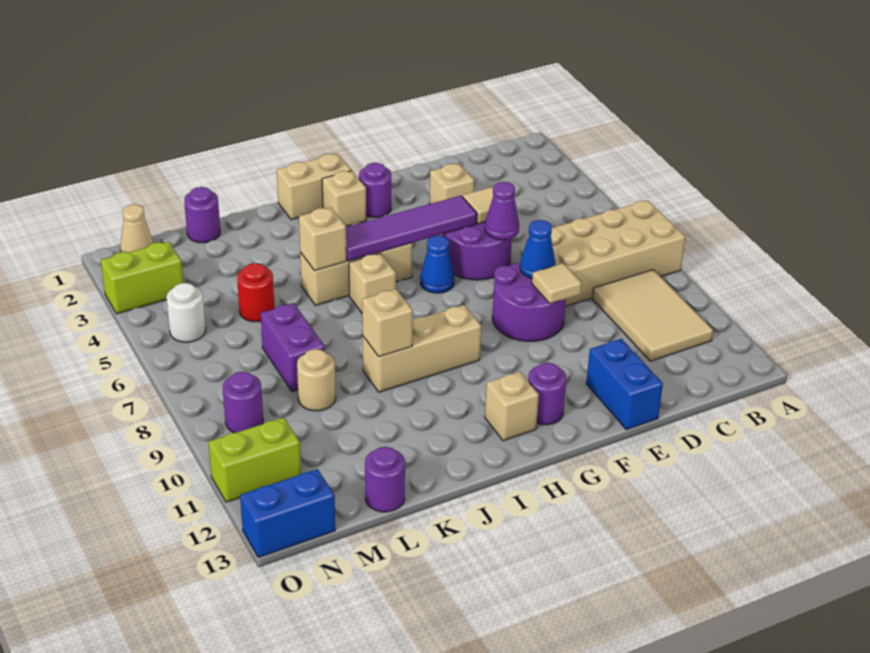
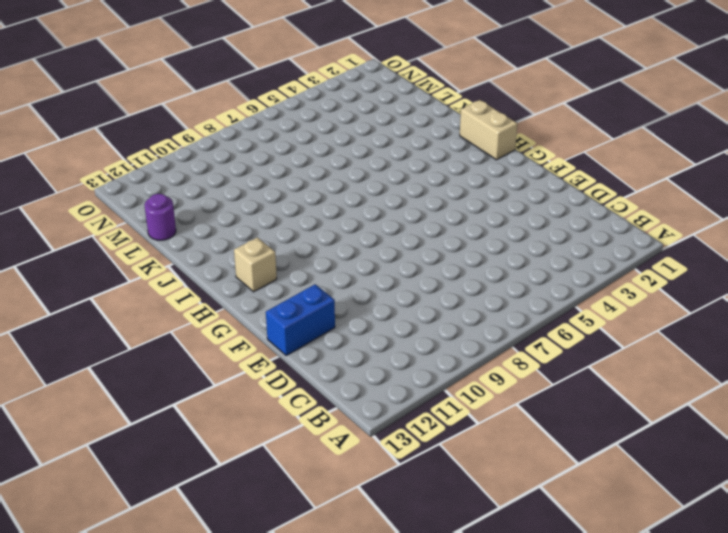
none -> tan brick A7:D8 level 1
none -> tan tile B9:C11 level 1
none -> tan brick E3 level 1
none -> purple round brick E5:F6 level 1

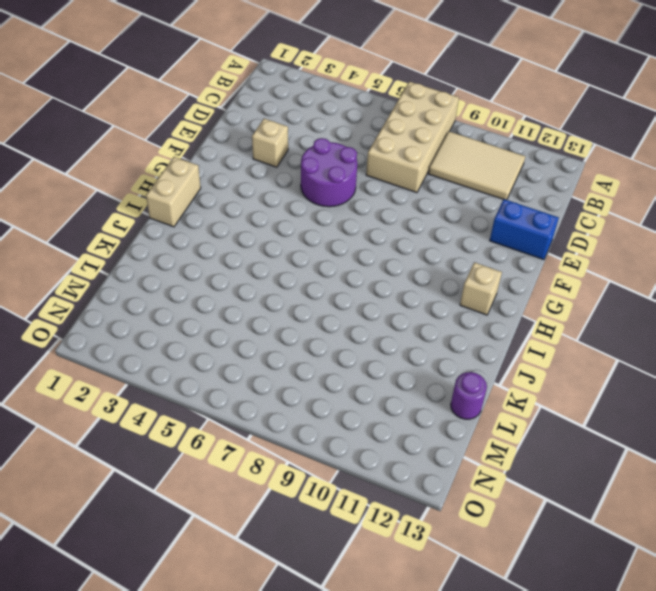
none -> purple round brick E8:F9 level 1
none -> purple round brick G2 level 1
none -> blue cone G6 level 1
none -> purple round brick G12 level 1

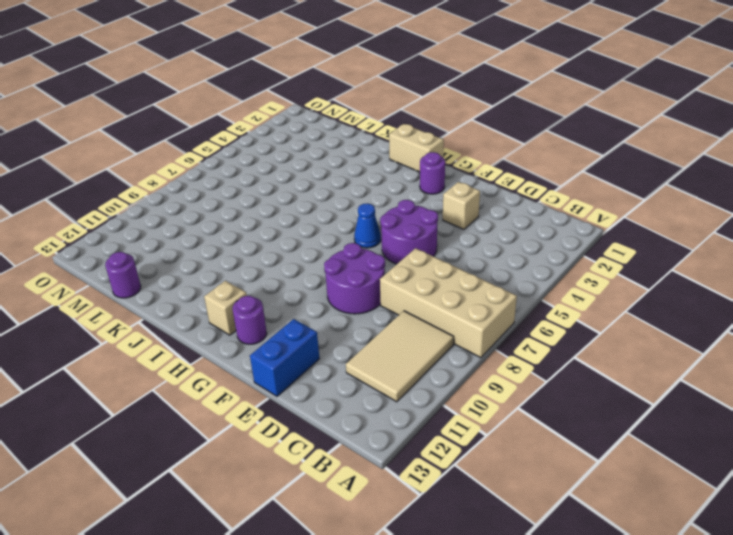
none -> tan brick H2 level 1
none -> tan brick H5:J5 level 1
none -> tan brick H9:J9 level 1
none -> tan brick I6 level 1

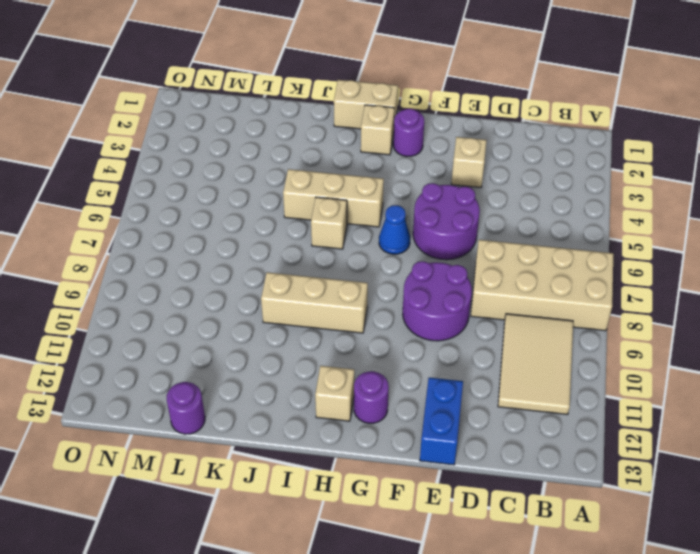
none -> purple round brick L1 level 1
none -> red round brick L5 level 1
none -> purple brick L7:L8 level 1
none -> tan round brick L9 level 1

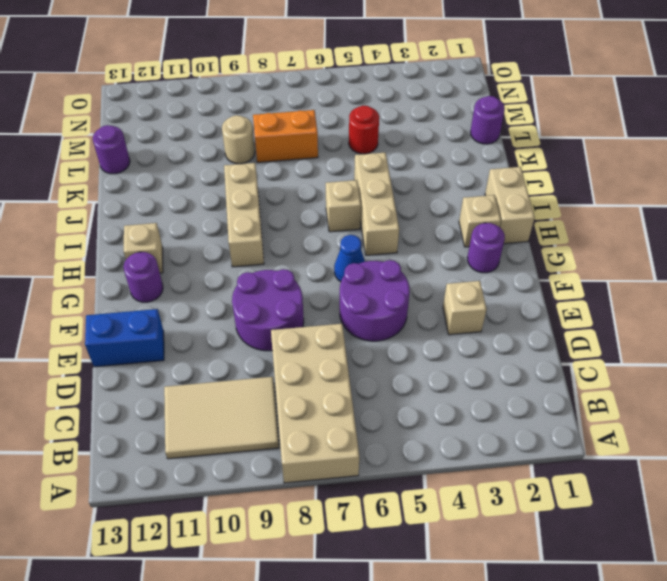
orange brick L7:L8 level 1 -> purple brick L7:L8 level 1
none -> tan cone N1 level 1
none -> lime brick N3:O3 level 1
none -> white round brick N5 level 1
none -> purple round brick N9 level 1

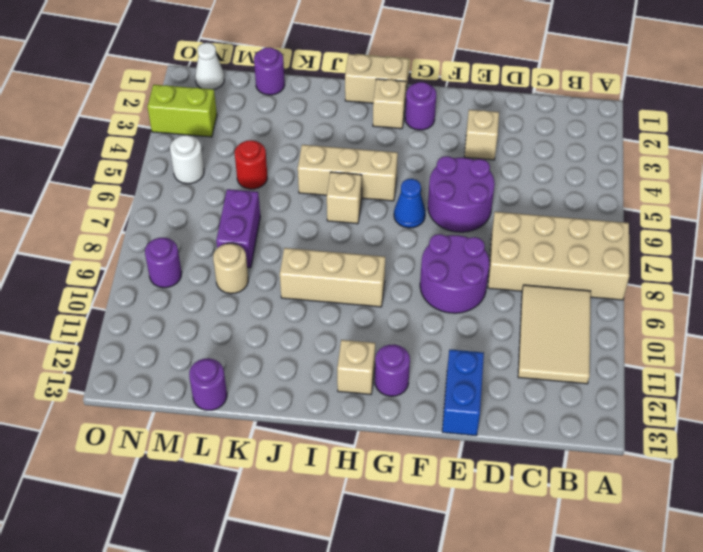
white cone N1 level 1 -> tan cone N1 level 1
none -> lime brick N11:O11 level 1
none -> blue brick N13:O13 level 1
none -> tan tile E5 level 2
none -> purple cone E6 level 2

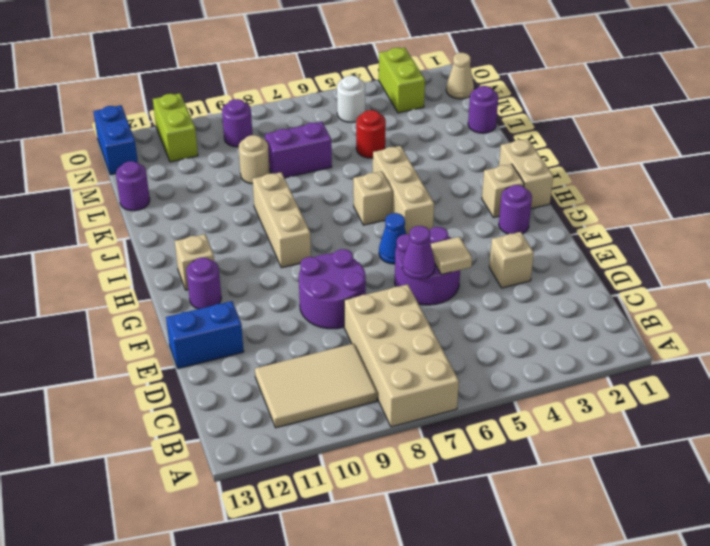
none -> blue cone E8 level 2
none -> tan tile E9 level 2
none -> purple tile F5:I5 level 2
none -> tan brick J5 level 2

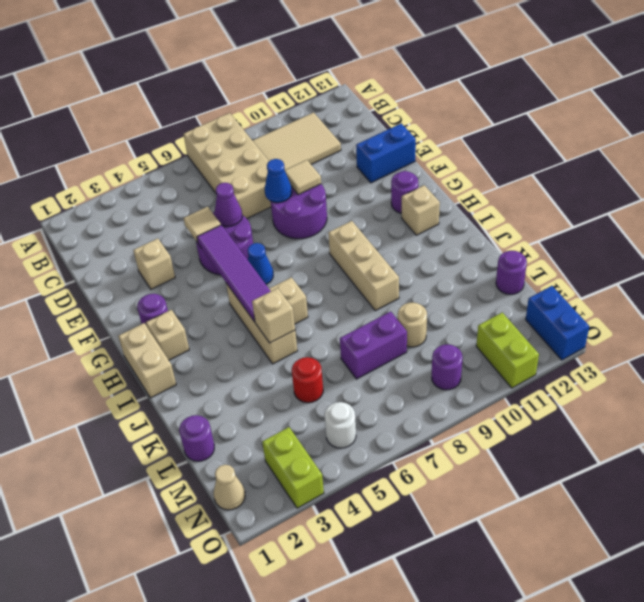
none -> tan brick J9 level 2

